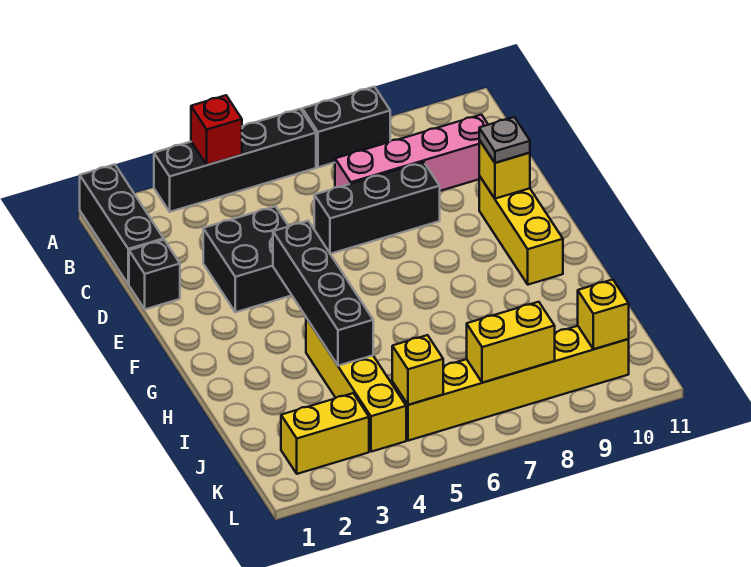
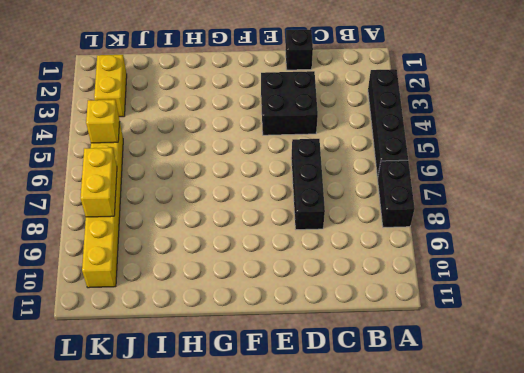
none -> black brick A1:C1 level 1
none -> pink brick C7:C10 level 1
none -> yellow brick E10:G10 level 1

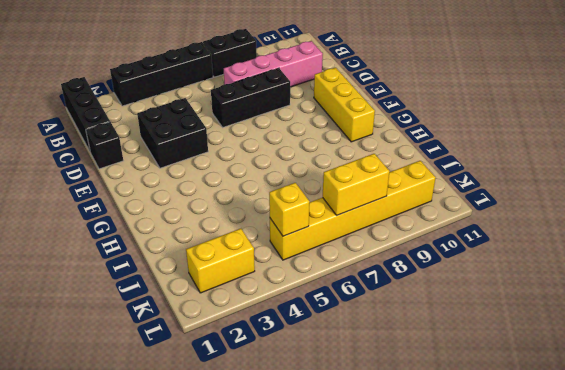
none -> yellow brick H4:K4 level 1
none -> red brick A4 level 2
none -> yellow brick E10 level 2

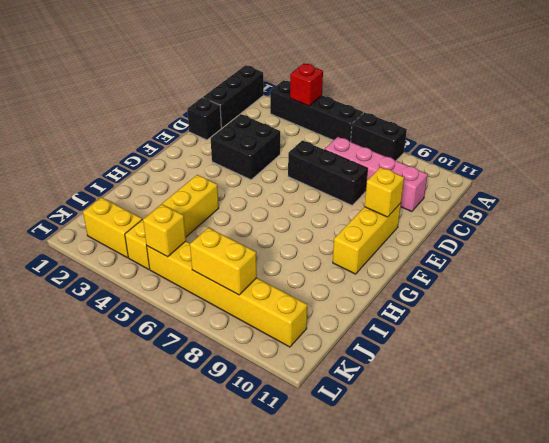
none -> black brick F4:I4 level 2
none -> yellow brick K10 level 2
none -> grey plate E10 level 3

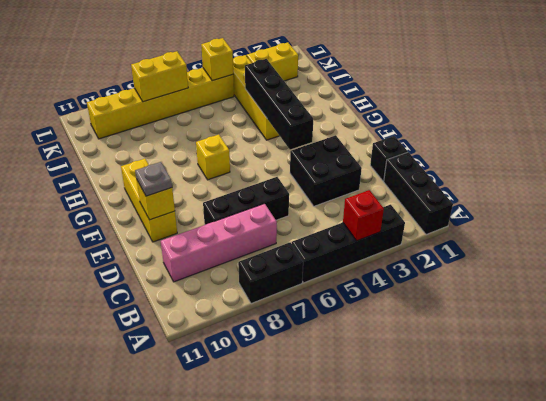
yellow brick G7 level 1 -> yellow brick K10 level 2

